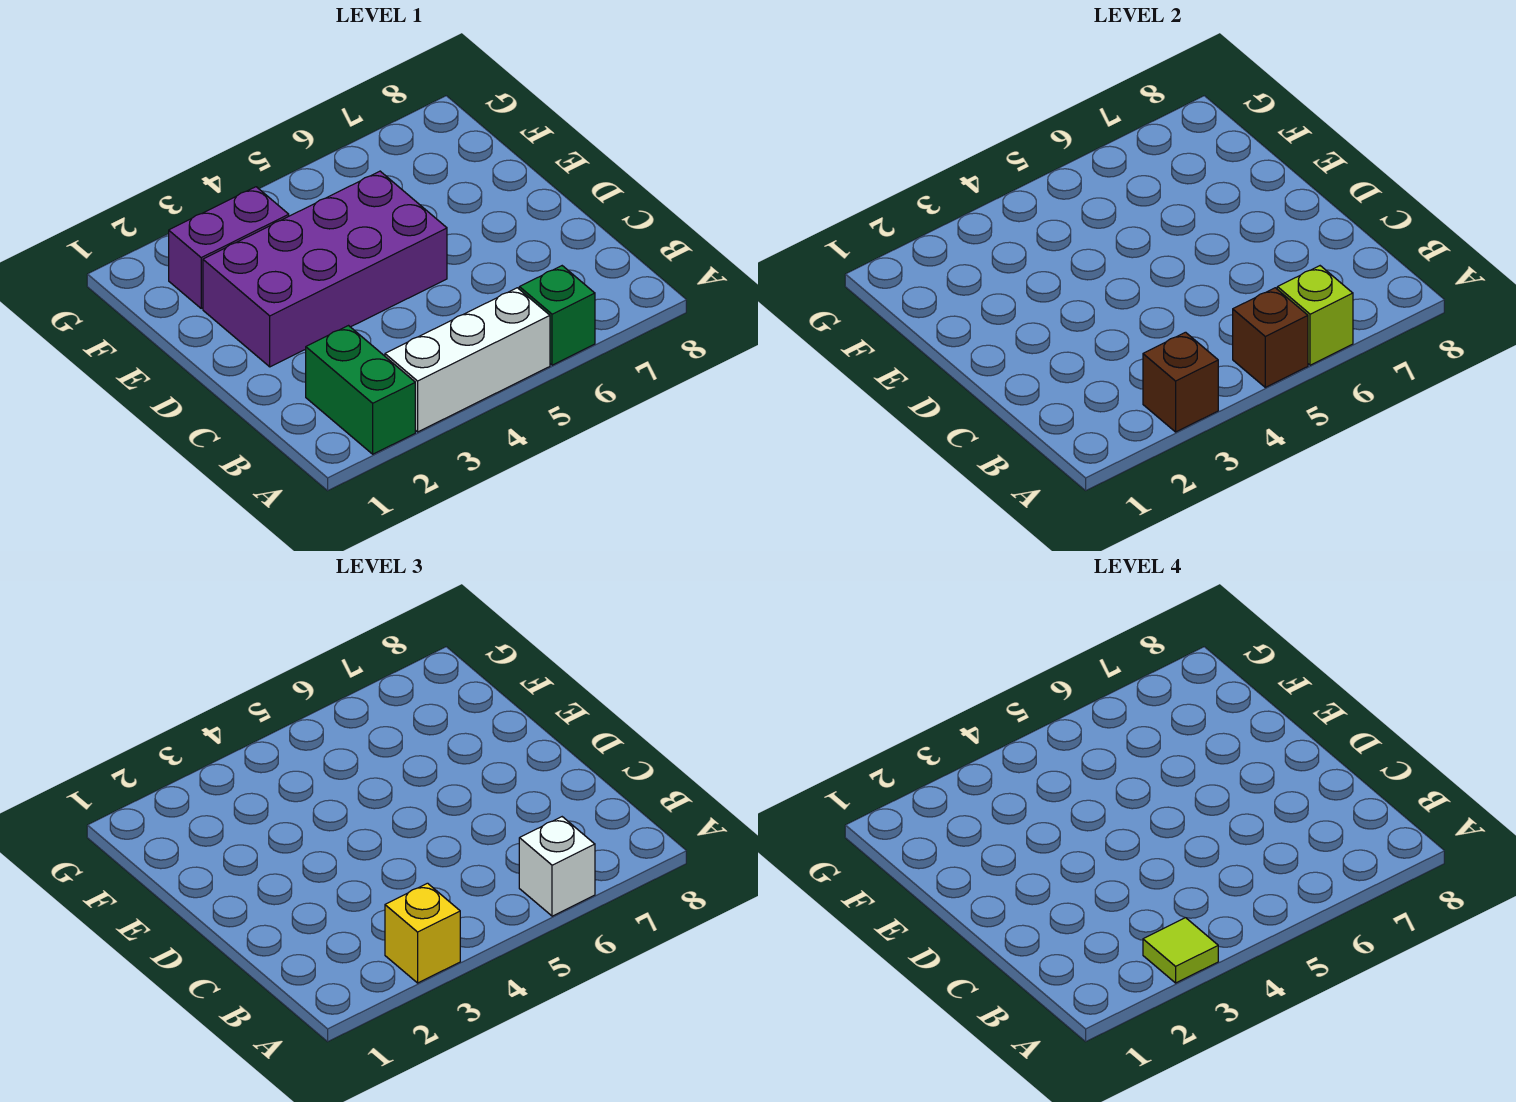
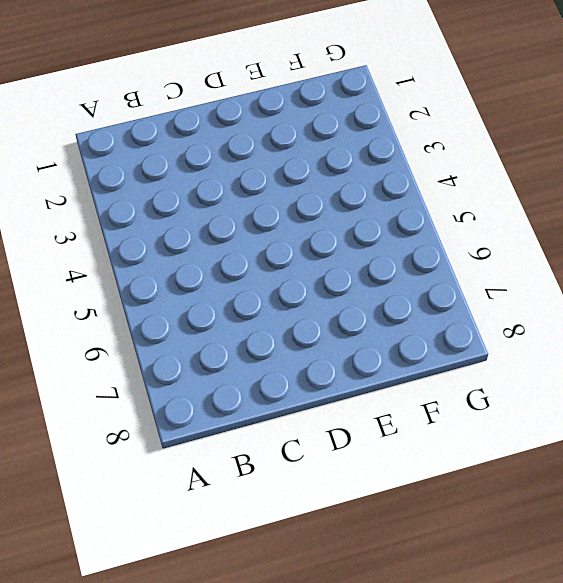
none -> green brick A2:B2 level 1
none -> white brick A3:A5 level 1

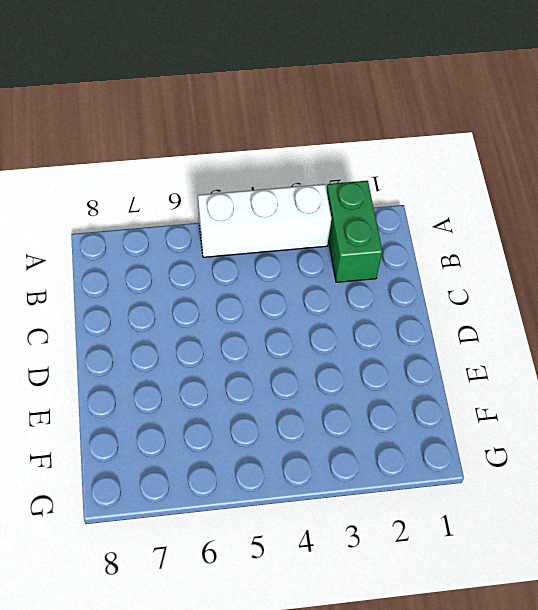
none -> green brick A6 level 1
none -> purple brick D2:E5 level 1

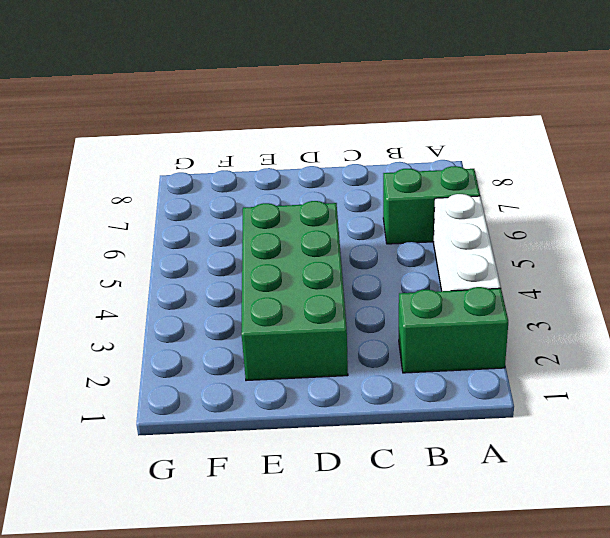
green brick A6:B6 level 1 -> green brick A6 level 1
green brick D2:E5 level 1 -> purple brick D2:E5 level 1
none -> purple brick F2:F3 level 1
none -> brown brick A3 level 2

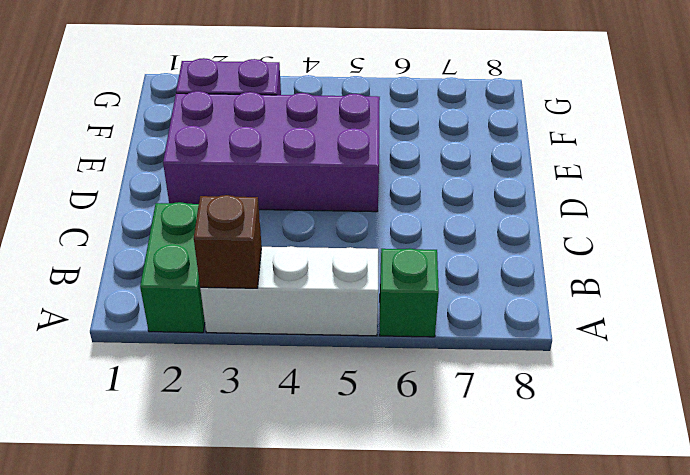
none -> brown brick A5 level 2
none -> lime brick A6 level 2

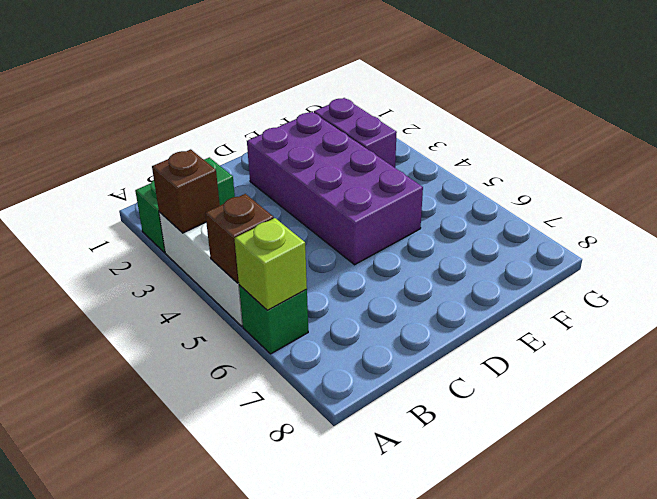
none -> yellow brick A3 level 3
none -> white brick A6 level 3

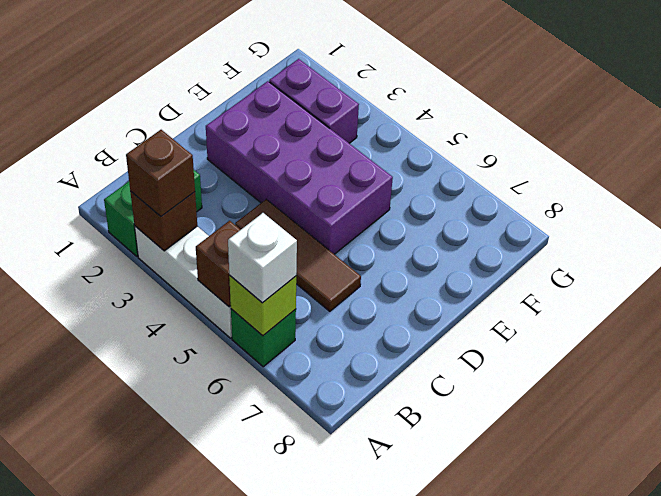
brown brick A3 level 3 -> yellow brick A3 level 3
brown tile C4:C6 level 1 -> none
none -> lime tile A3 level 4

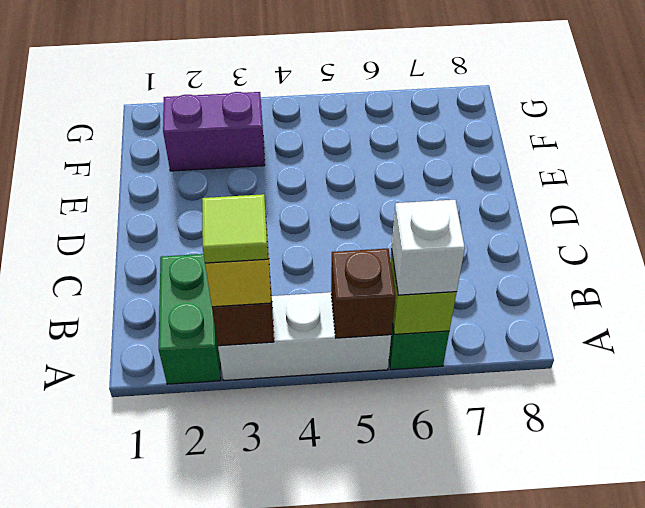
none -> purple brick D2:E5 level 1

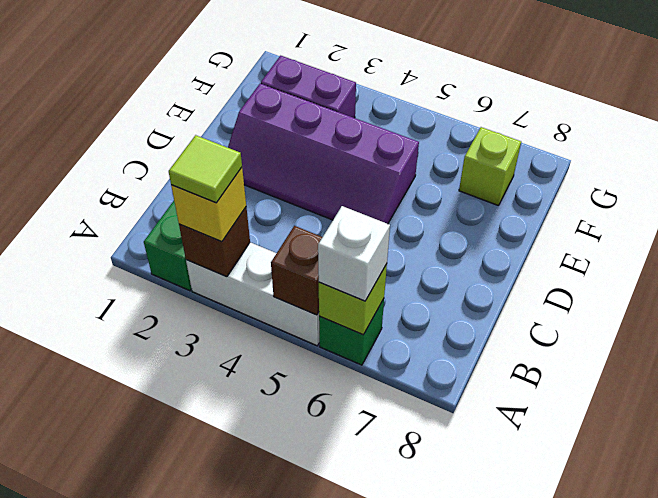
purple slope D2:E5 level 1 top E -> purple brick D2:E5 level 1
lime brick F7 level 1 -> none

